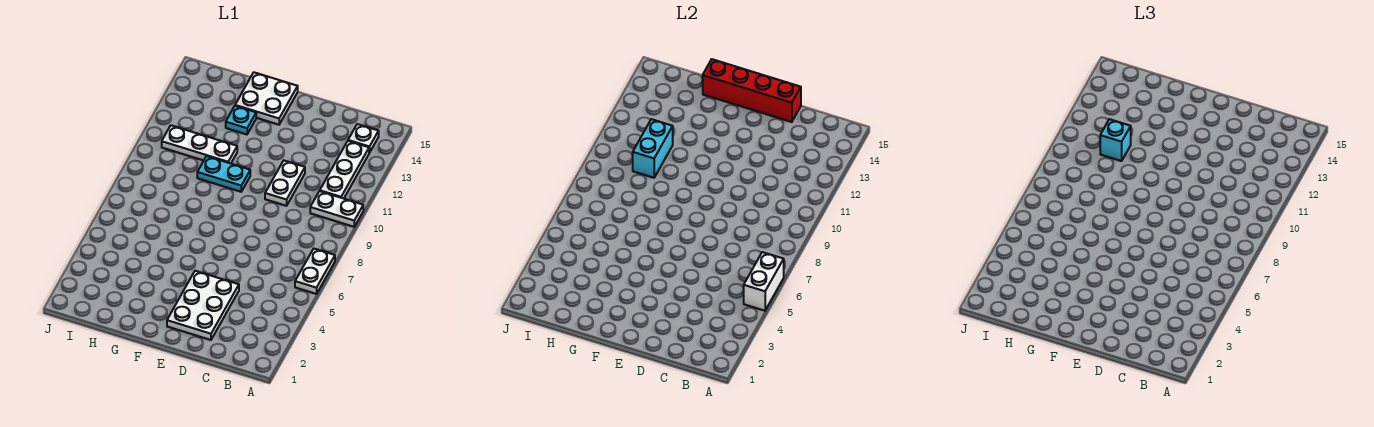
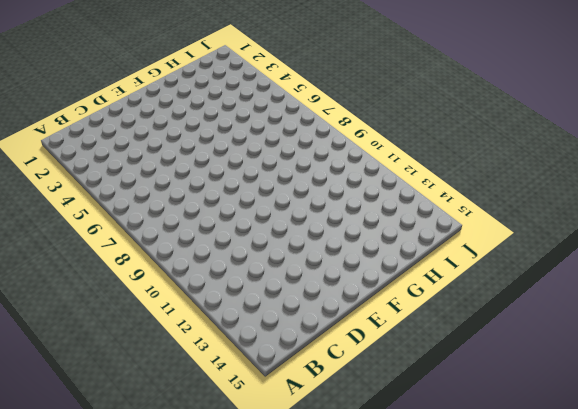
none -> white plate A6:A7 level 1
none -> white plate A10:B10 level 1
none -> white plate B11:B13 level 1

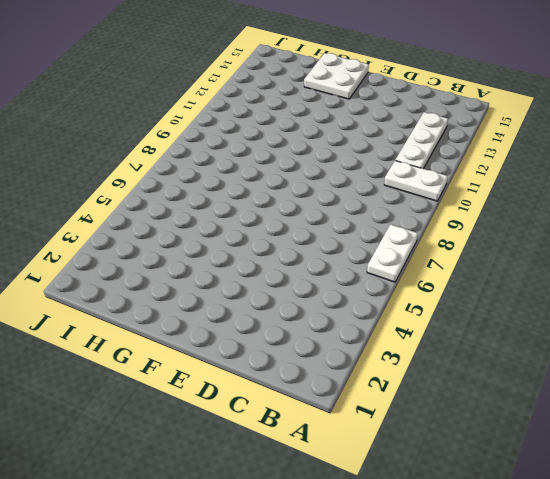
none -> white plate B14 level 1
none -> white plate D2:E4 level 1
none -> white plate D10:D11 level 1

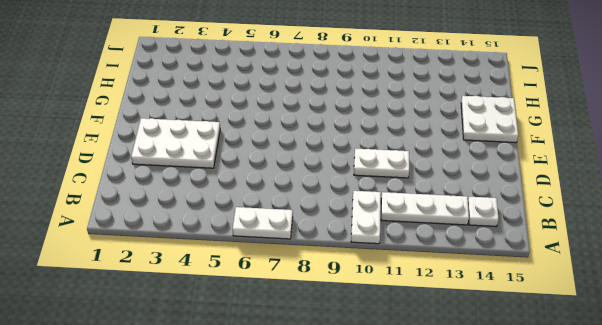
none -> cyan plate F10:G10 level 1
none -> white plate G11:I11 level 1
none -> cyan plate G13 level 1

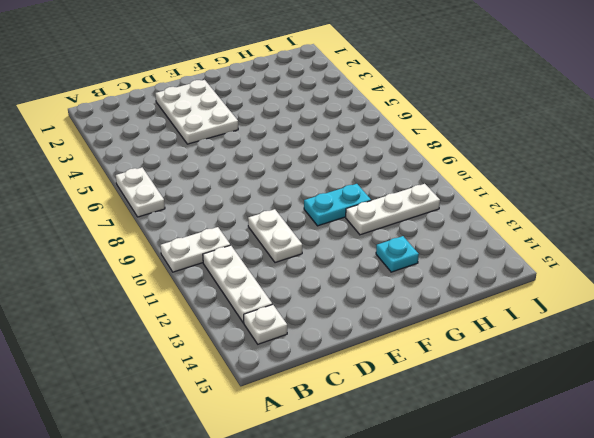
none -> white plate F14:G15 level 1
none -> white brick A5:A6 level 2
none -> red brick D15:G15 level 2

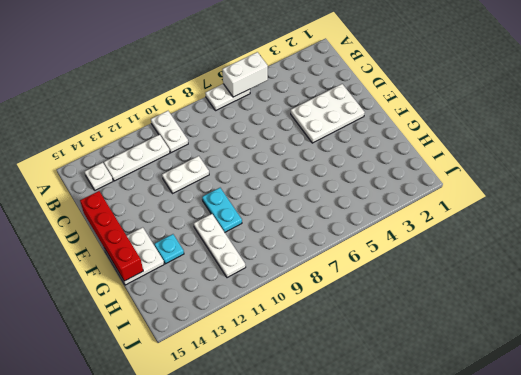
none -> cyan brick H10:H11 level 2
none -> cyan brick H11 level 3

